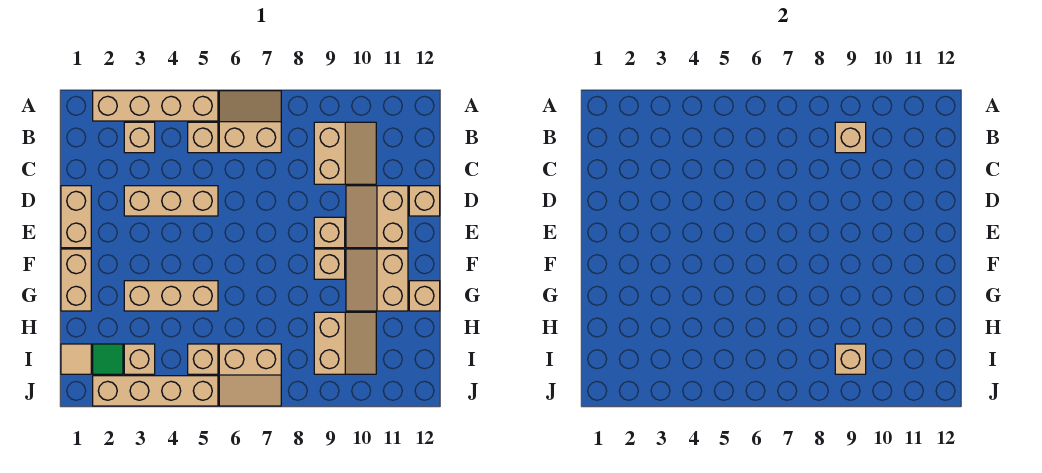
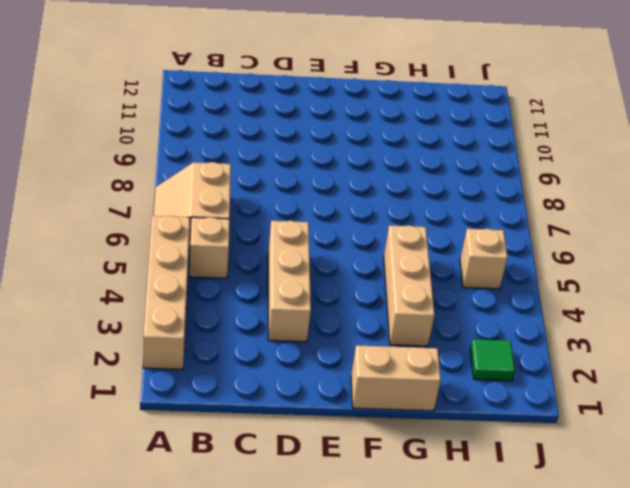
none -> tan brick B3 level 1
none -> tan slope B9:C10 level 1 top 9
none -> tan brick D1:E1 level 1

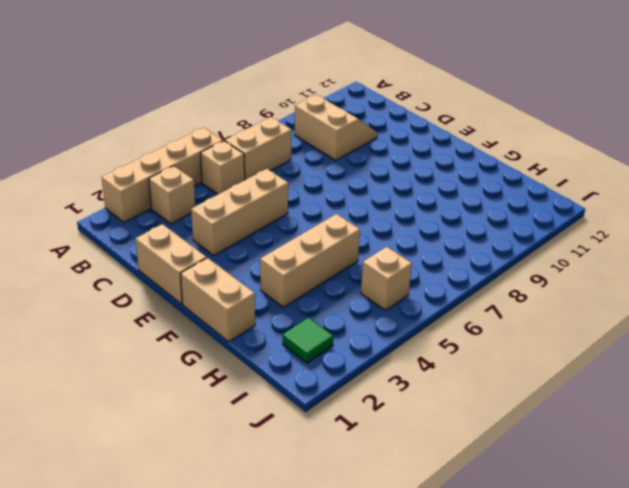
none -> tan slope D10:E11 level 1 top 11
none -> tan brick D12 level 1
none -> tan brick E9 level 1

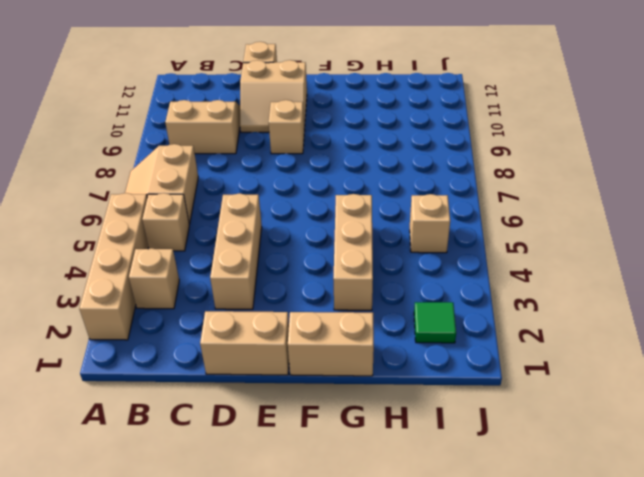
none -> tan brick F9 level 1
none -> tan slope F10:G11 level 1 top 11
none -> tan brick G12 level 1

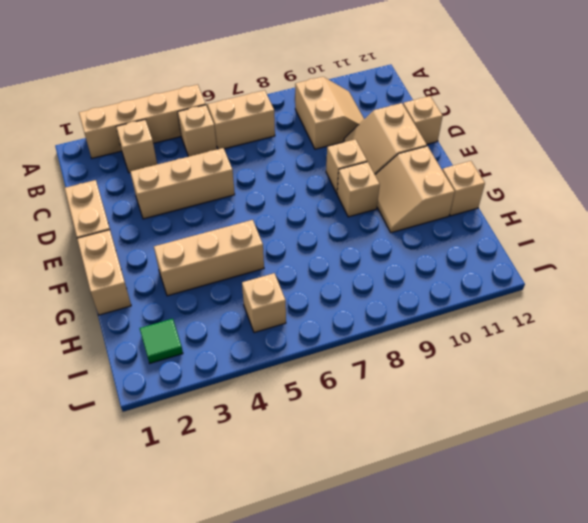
none -> tan slope H9:I10 level 1 top 9
none -> tan tile I1 level 1
none -> tan brick I3 level 1

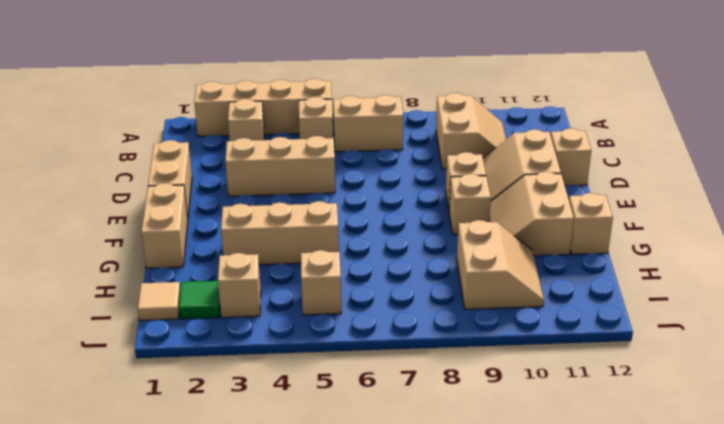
none -> tan slope I6:J7 level 1 top I
none -> tan brick J2:J5 level 1
none -> tan brick B9 level 2

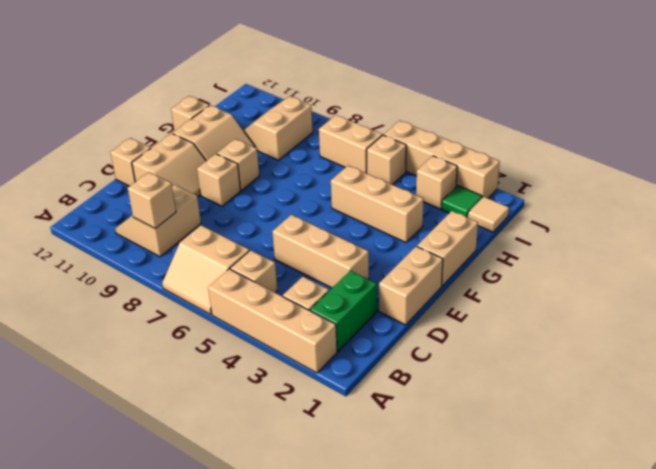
green brick B2:C2 level 1 -> none
none -> tan brick I9 level 2

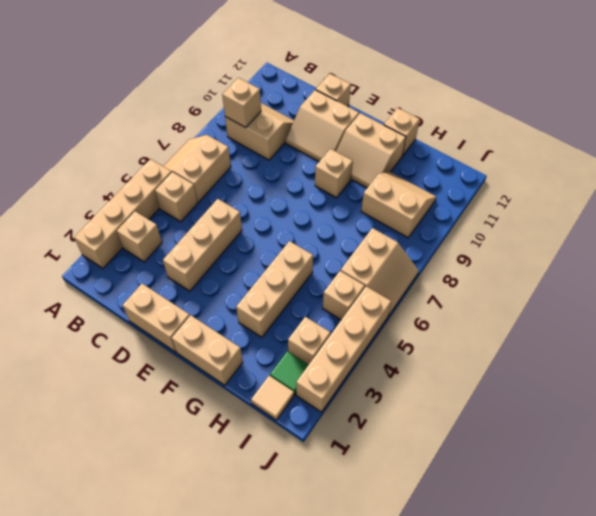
none -> tan brick E9 level 1
none -> tan brick I9 level 2

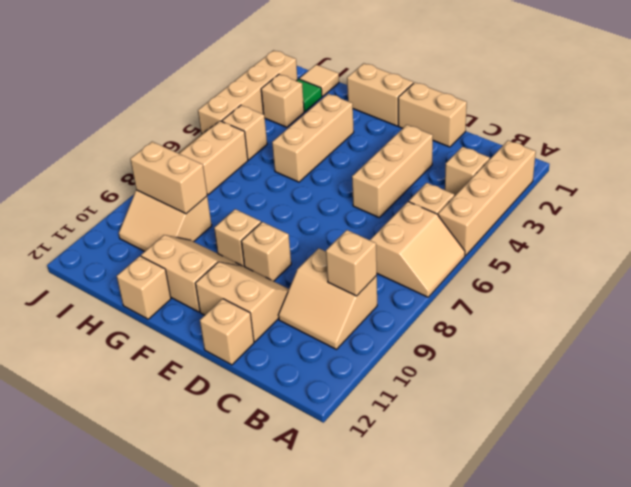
tan brick H9:I9 level 2 -> tan brick I9 level 2

